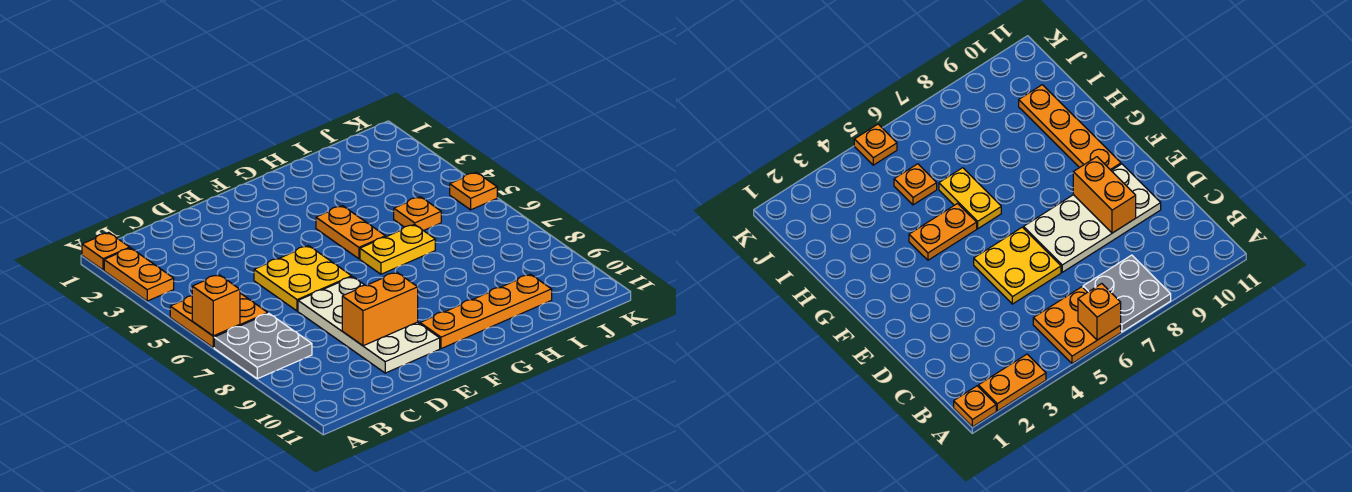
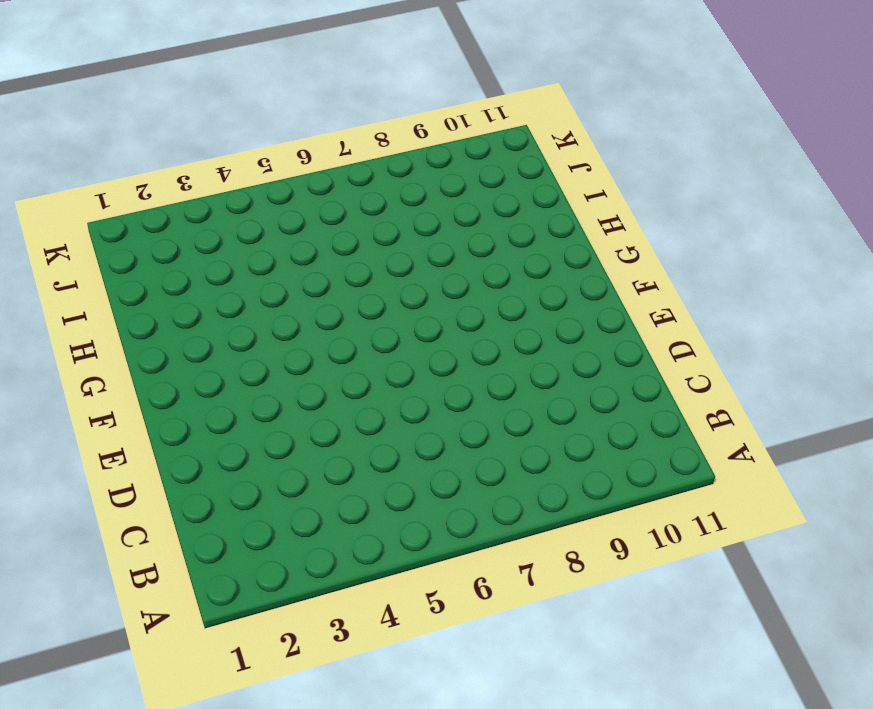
none -> orange plate A1 level 1
none -> orange plate A2:A3 level 1
none -> orange plate A5:B6 level 1

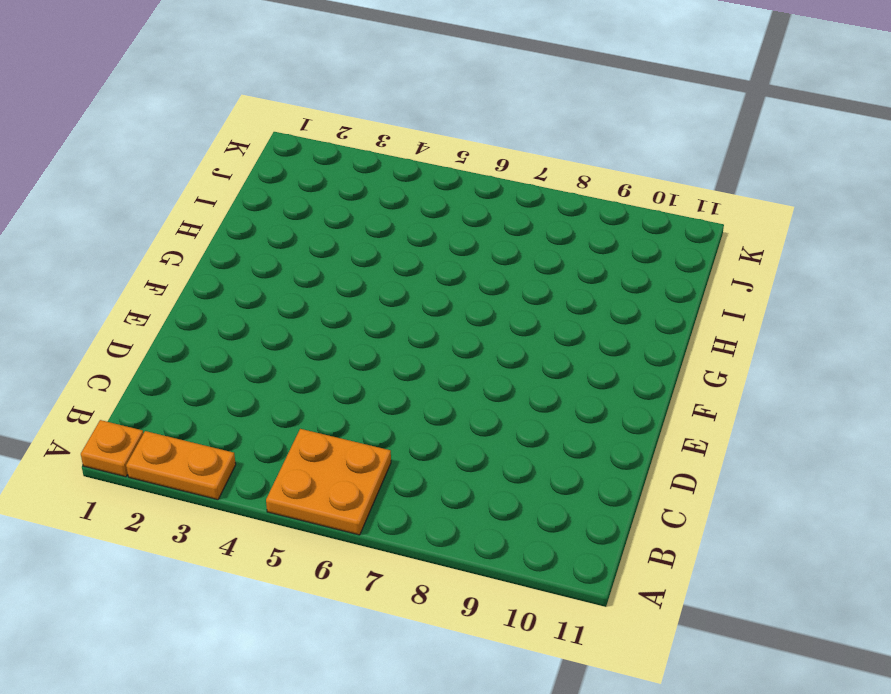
none -> grey plate A7:B8 level 1
none -> yellow plate D5:E6 level 1
none -> white plate D7:E10 level 1

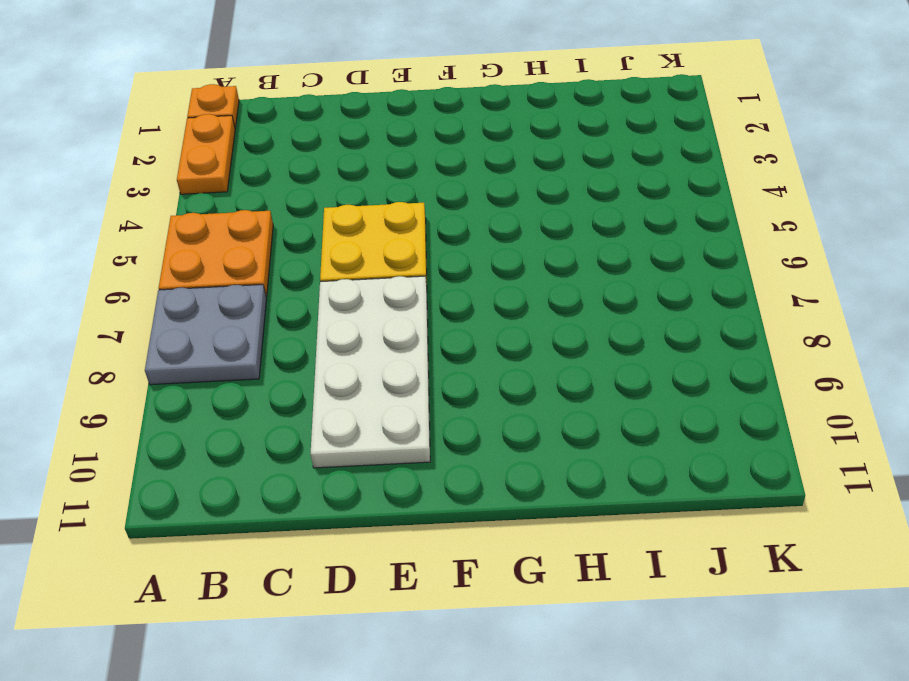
none -> orange plate F10:I10 level 1
none -> orange plate G4:G5 level 1
none -> yellow plate G6:H6 level 1

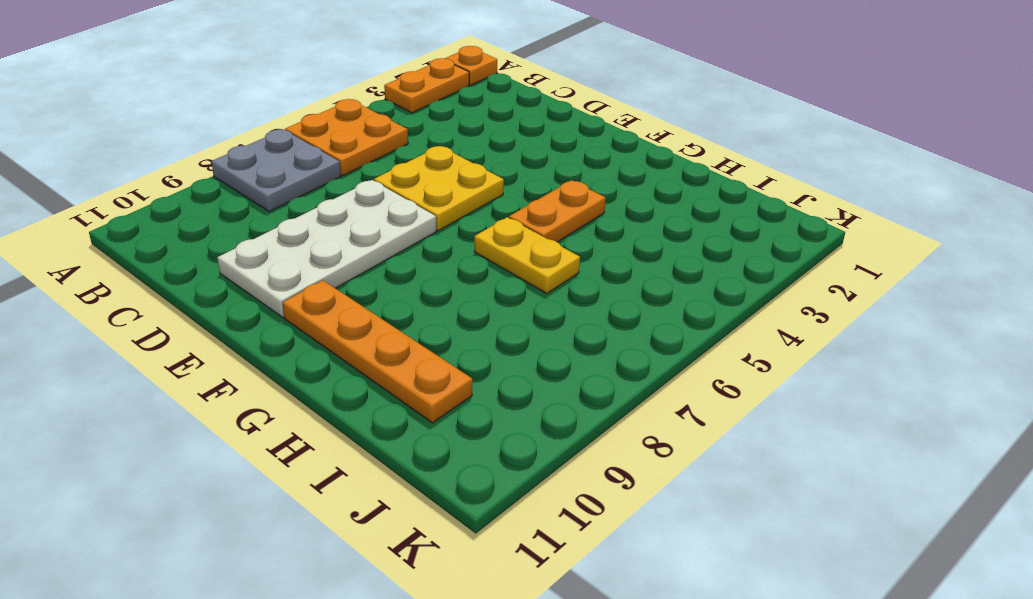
none -> orange plate I5 level 1
none -> orange plate K5 level 1
none -> orange brick A6 level 2

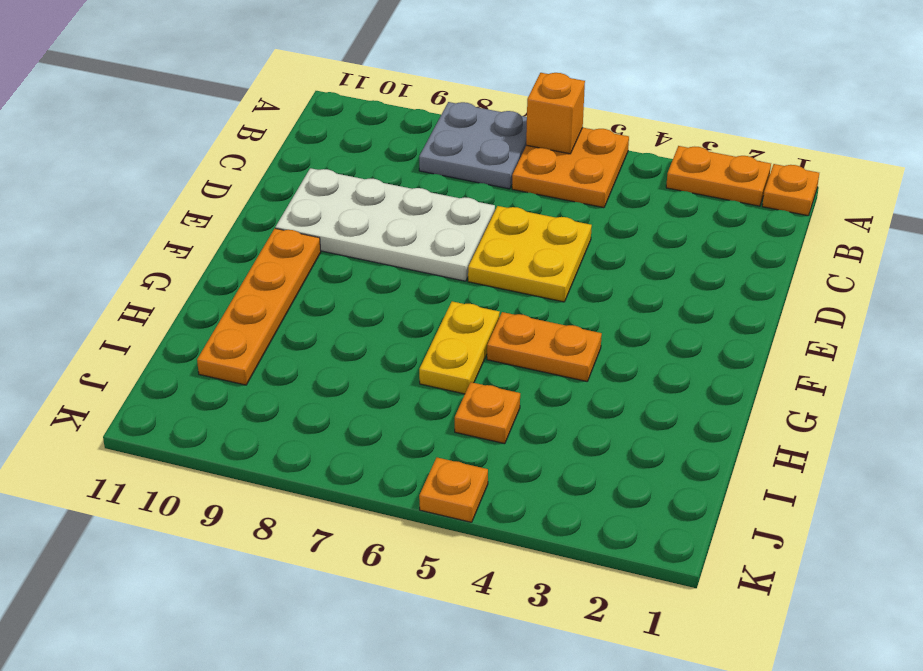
none -> orange brick D9:E9 level 2

